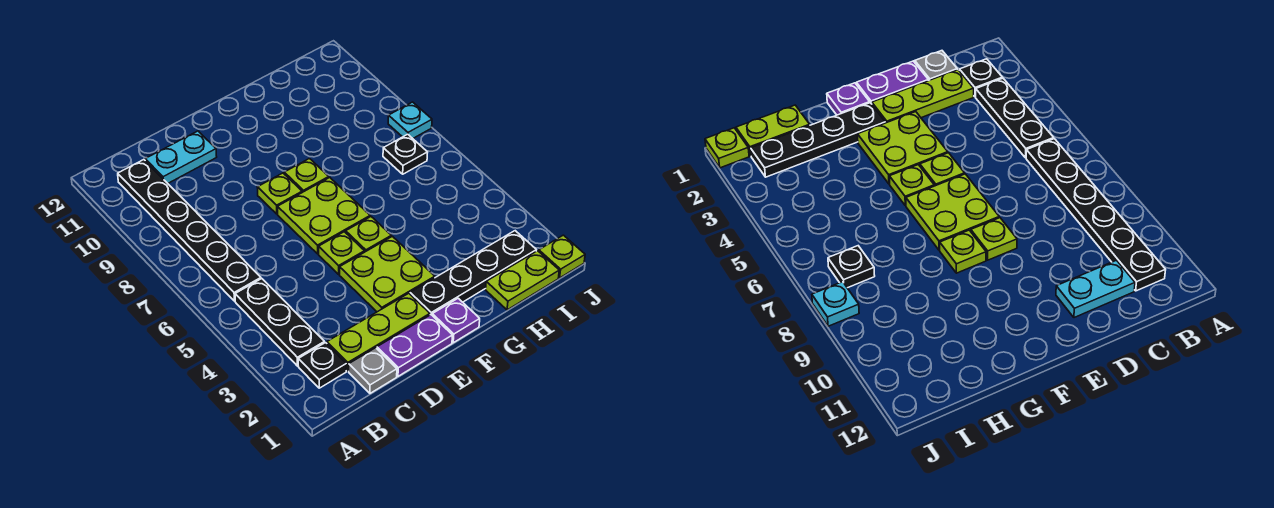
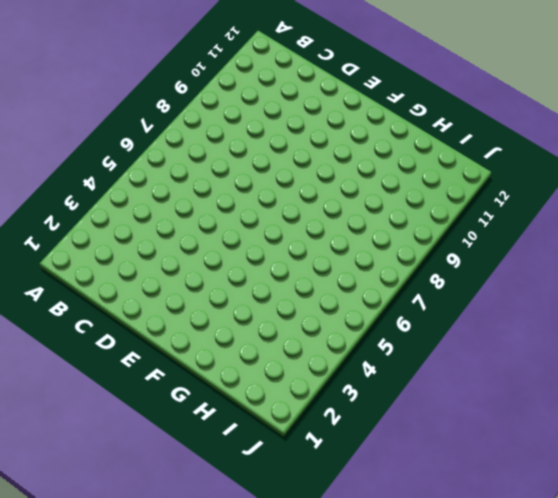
none -> black plate B2 level 1
none -> black plate B3:B5 level 1
none -> black plate B6:B11 level 1

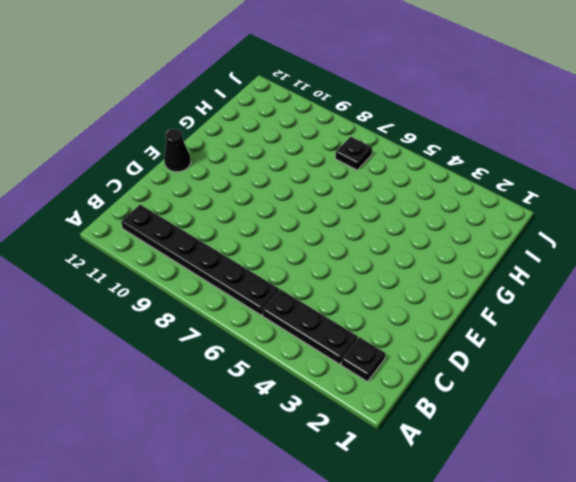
black cone E12 level 1 -> none
none -> grey plate C1 level 1
none -> lime plate C2:E2 level 1
none -> cyan plate C11:D11 level 1

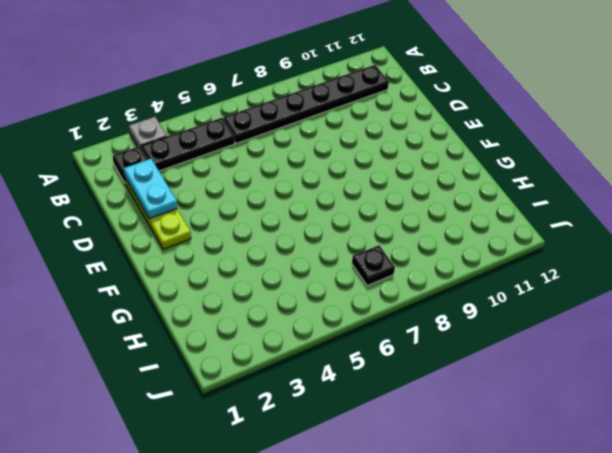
grey plate A3 level 1 -> grey plate C1 level 1
cyan plate C2:D2 level 2 -> cyan plate C11:D11 level 1
none -> purple plate D1:E1 level 1
none -> lime plate E3:F4 level 1
none -> lime plate E5 level 1

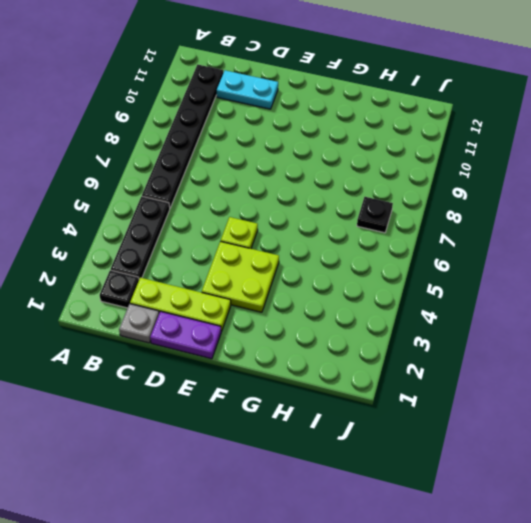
none -> lime plate E6:F7 level 1
none -> lime plate E8 level 1
none -> purple plate F1 level 1

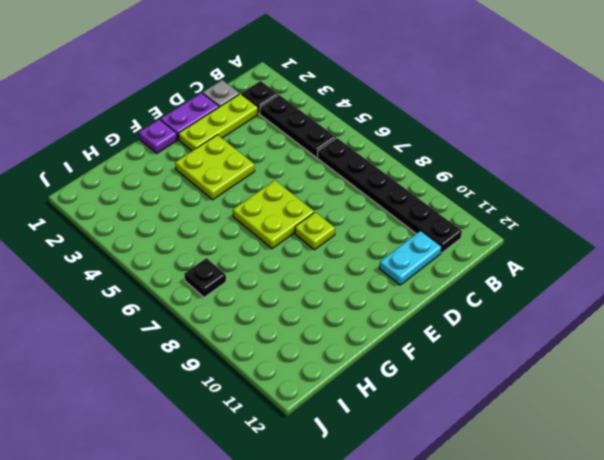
none -> lime plate E5 level 1
none -> black plate F2:I2 level 1
none -> lime plate F5 level 1

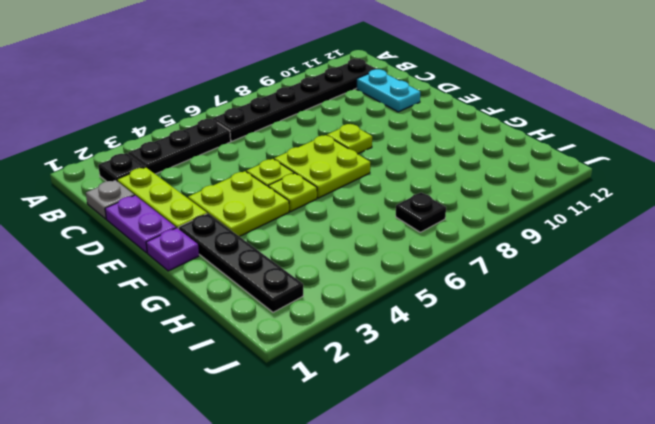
none -> lime plate F8 level 1
none -> lime plate H1:I1 level 1
none -> lime plate J1 level 1

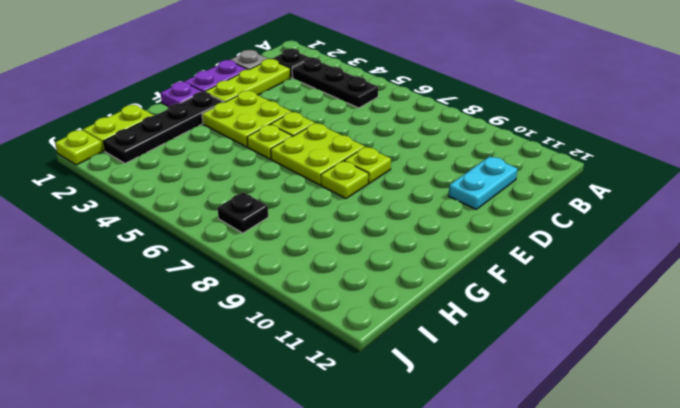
none -> black plate B6:B11 level 1
none -> cyan plate J8 level 1

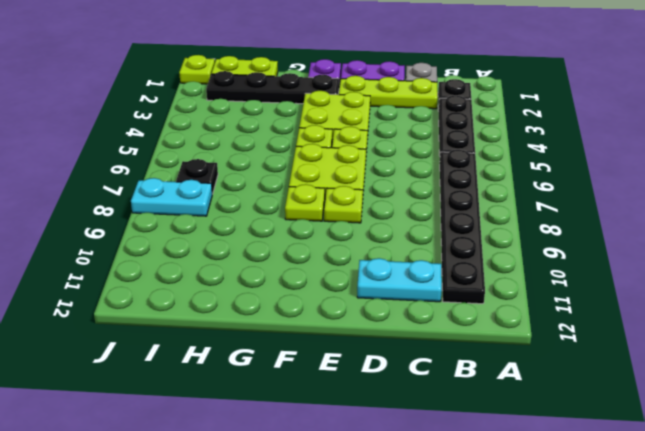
cyan plate I8:J8 level 1 -> cyan plate J8 level 1

